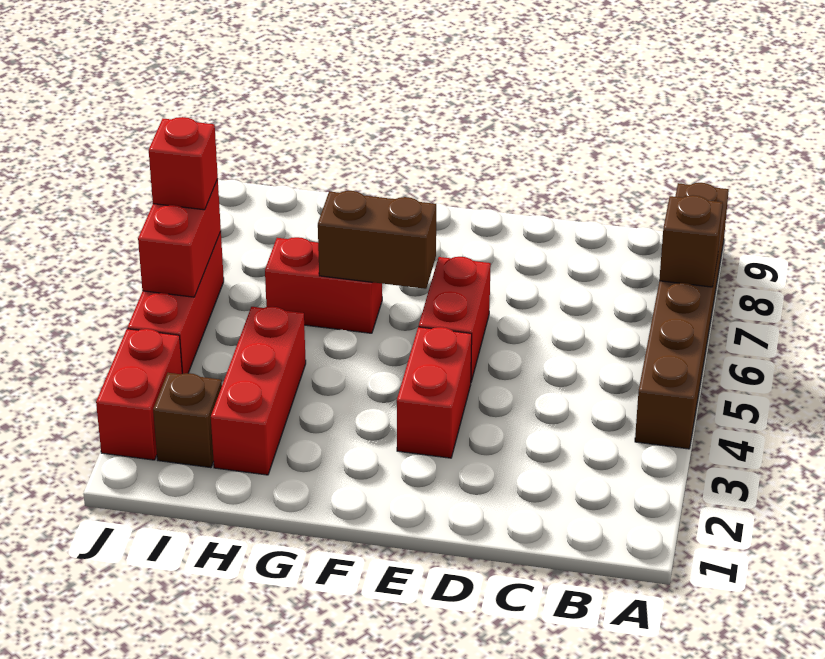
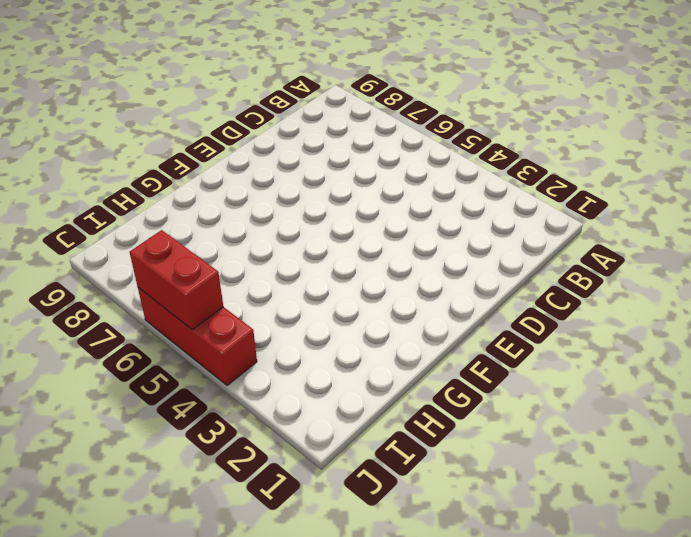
none -> brown brick A4:A9 level 1
none -> red brick E3:E4 level 1
none -> red brick E5:E6 level 1

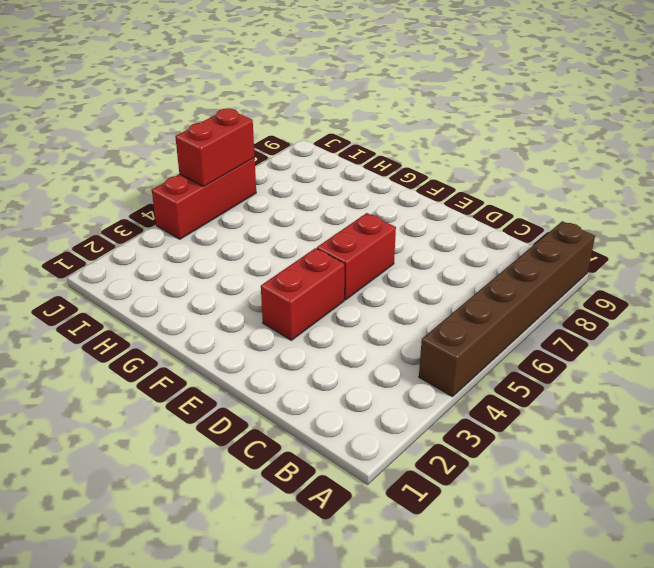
none -> red brick G6:H6 level 1
none -> red brick H2:H4 level 1
none -> brown brick I2 level 1

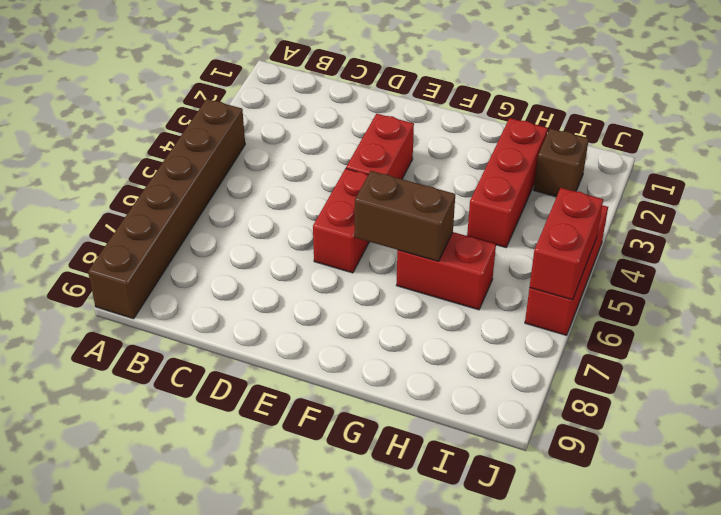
none -> red brick J2:J3 level 1
none -> brown brick A7 level 2
none -> red brick J6 level 3

